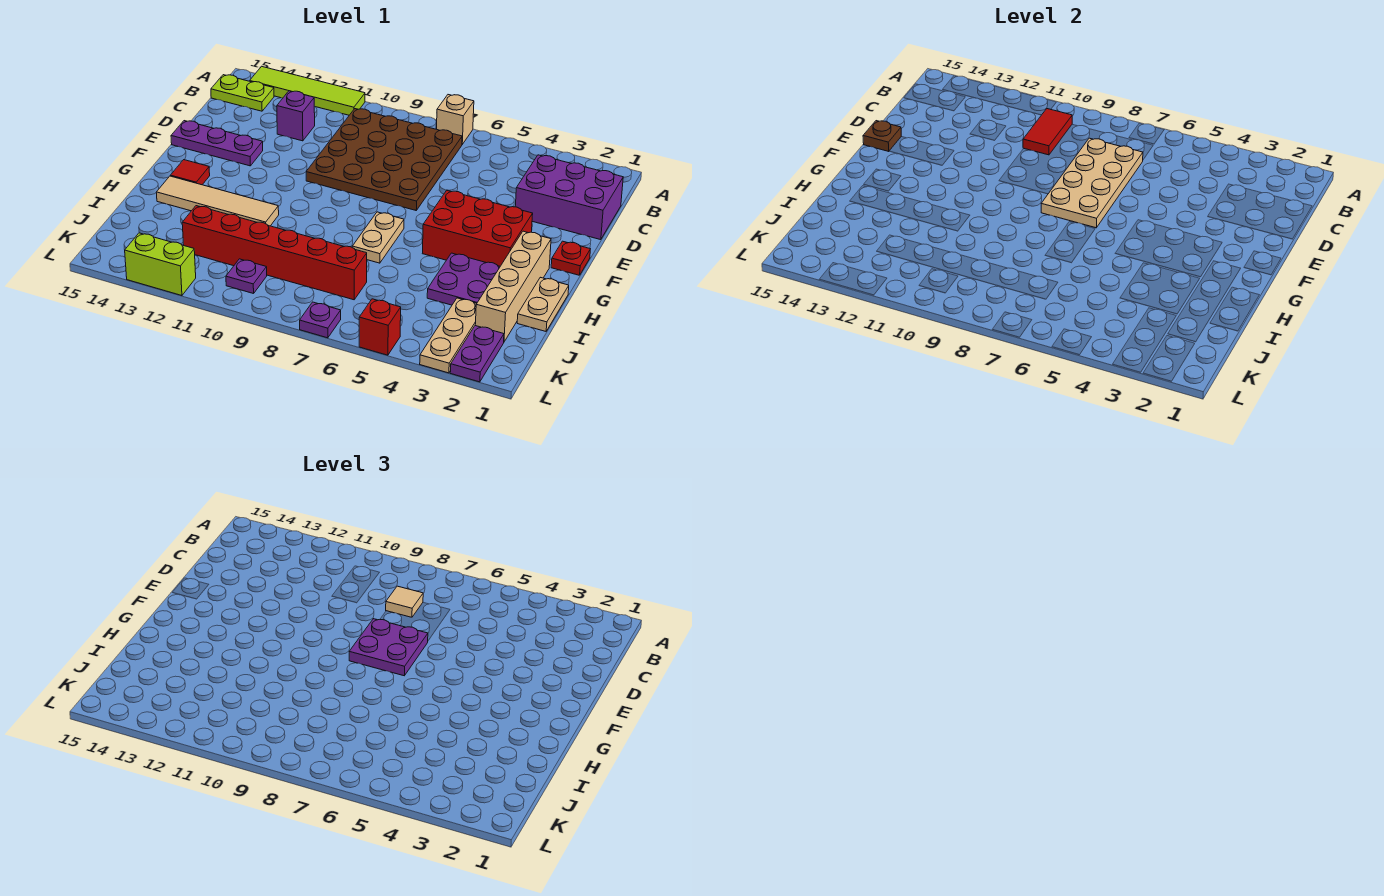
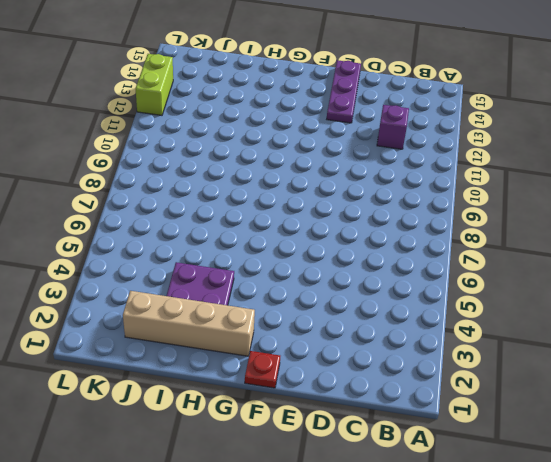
none -> tan brick A7 level 1
none -> lime tile A11:A14 level 1
none -> brown plate B7:E10 level 1

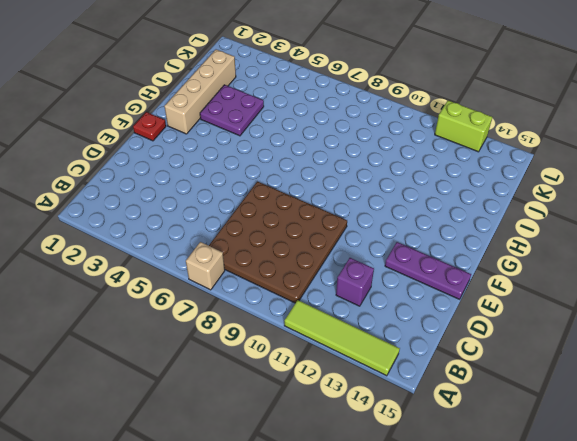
none -> lime plate B14:B15 level 1
none -> purple brick C1:D3 level 1
none -> red brick F3:G5 level 1

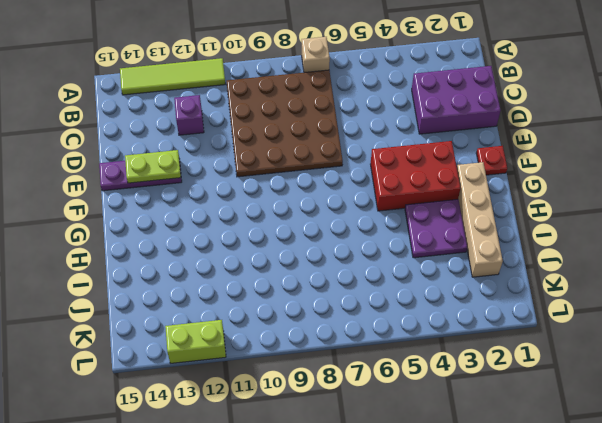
lime plate E13:E14 level 2 -> lime plate B14:B15 level 1
none -> tan plate G7:H7 level 1
none -> red tile G14 level 1
none -> tan plate H1:I1 level 1

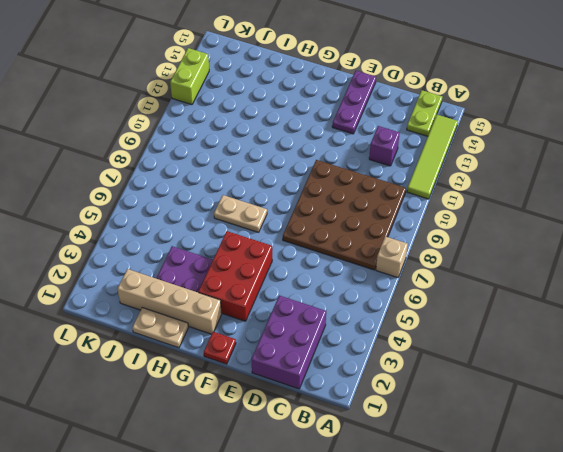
none -> red tile G14 level 1
none -> tan tile H11:H14 level 1
none -> tan plate J3:L3 level 1

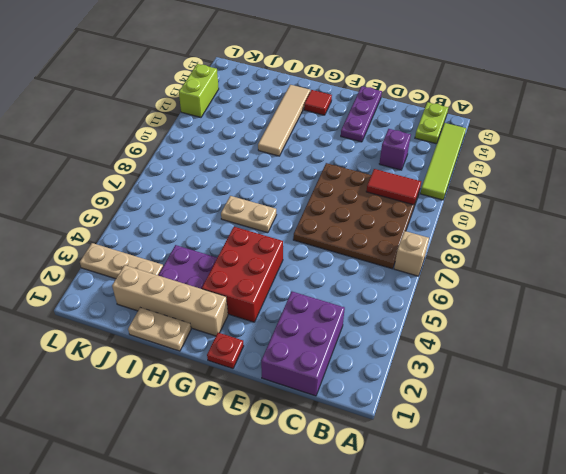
none -> red brick J7:J12 level 1
none -> purple plate K2:L2 level 1
none -> purple plate K10 level 1

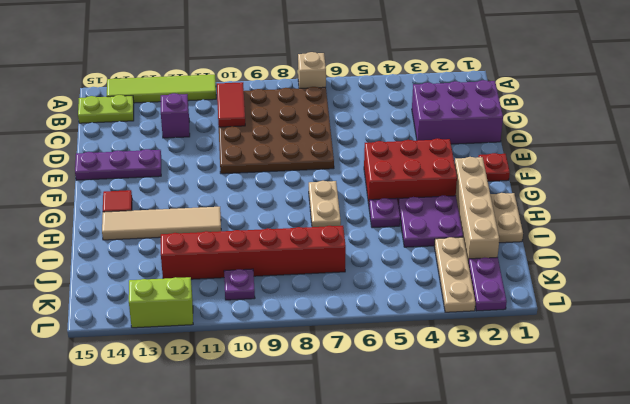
purple plate H5 level 1 -> purple plate L7 level 1
none -> red brick L5 level 1
none -> tan plate C7:F8 level 2
none -> brown plate E15 level 2

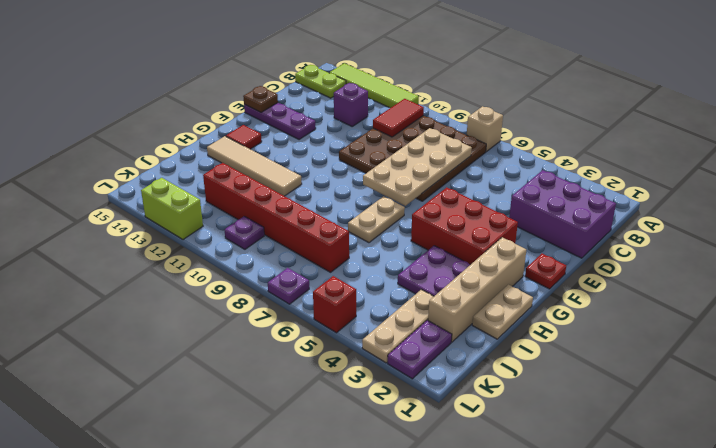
none -> tan tile C8 level 3
none -> purple plate E7:F8 level 3

